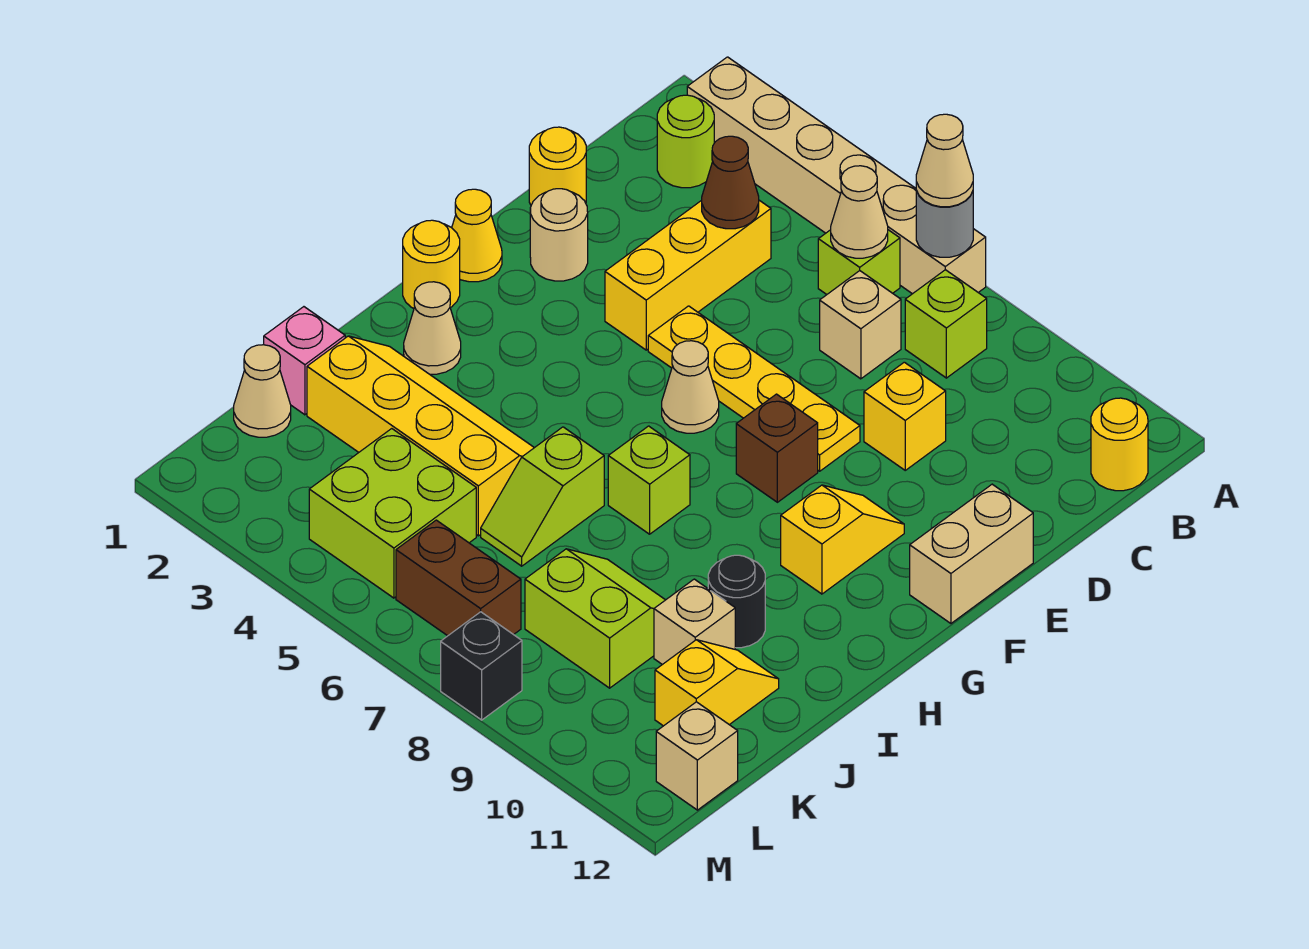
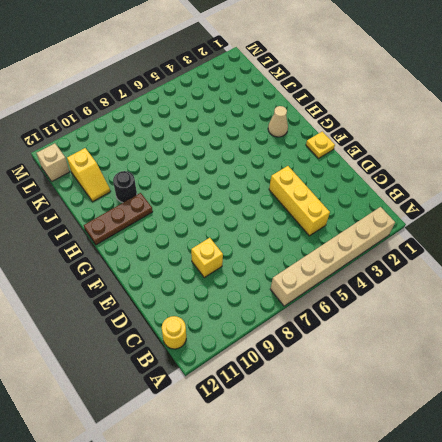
yellow plate F1 level 1 -> yellow cone F1 level 1
brown plate H10:H12 level 1 -> none
none -> lime round brick B2 level 1
none -> lime brick B6 level 1
none -> lime brick B8 level 1
none -> tan brick C7 level 1

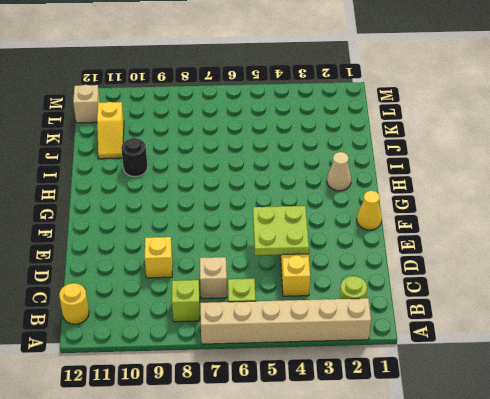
lime plate D4:E5 level 2 -> none
none -> yellow round brick D1 level 1
none -> tan round brick E2 level 1
none -> yellow plate E5:E8 level 1
none -> tan brick E12:F12 level 1

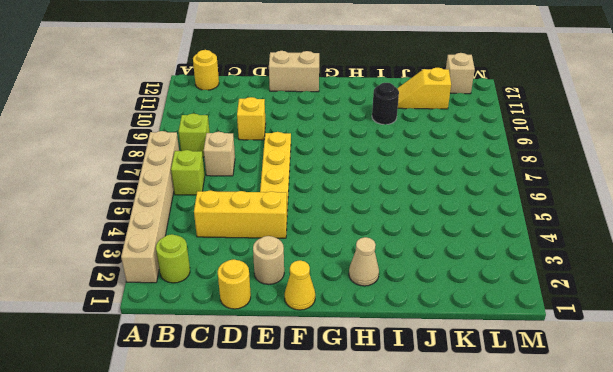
none -> tan cone F6 level 1
none -> brown brick F8 level 1
none -> yellow slope F10:G10 level 1 top G
none -> yellow round brick G1 level 1

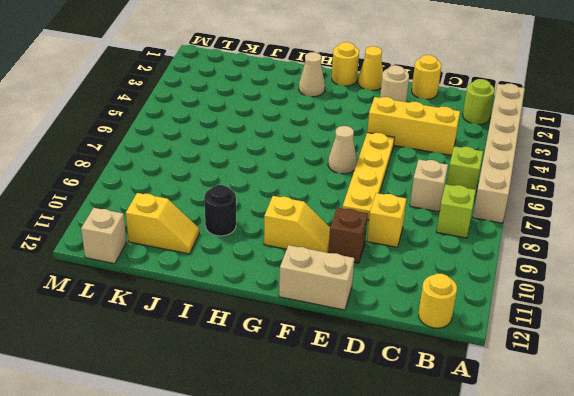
brown brick E10 level 1 -> brown brick F8 level 1
none -> lime brick H7 level 1
none -> yellow slope I2:J5 level 1 top J
none -> lime slope I6:J6 level 1 top I
none -> pink brick J1 level 1

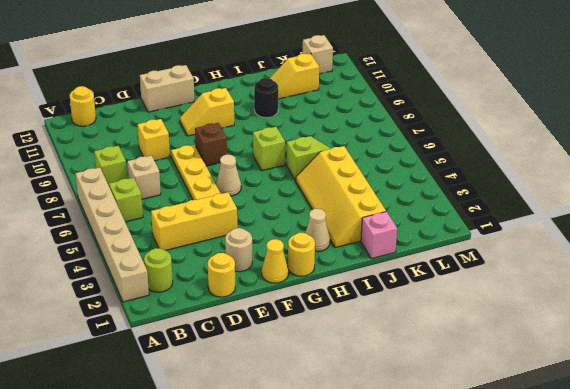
none -> lime slope J8:K9 level 1 top K
none -> tan brick J10 level 1
none -> tan cone K1 level 1
none -> lime brick K4:L5 level 1

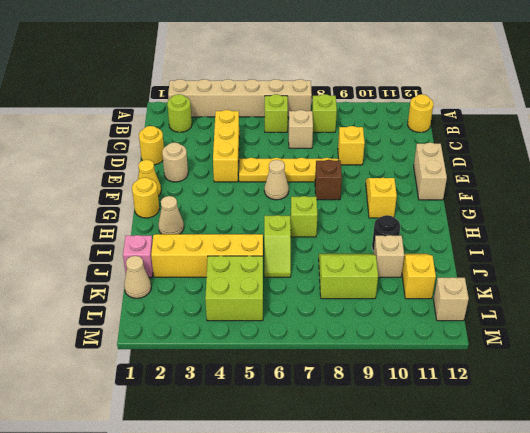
none -> brown brick L6:L7 level 1
none -> black brick M8 level 1
none -> grey round brick A7 level 2
none -> tan cone B6 level 2

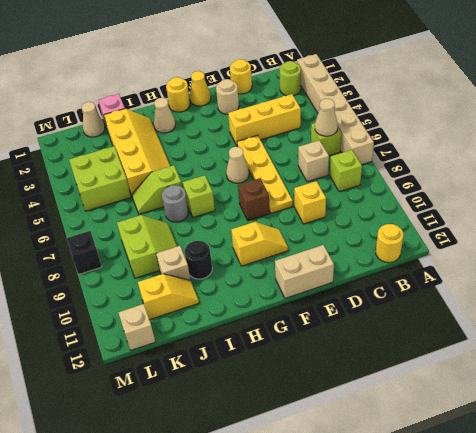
grey round brick I7 level 1 -> grey round brick A7 level 2
none -> brown brick L6:L7 level 1
none -> brown cone C4 level 2
none -> tan cone A7 level 3

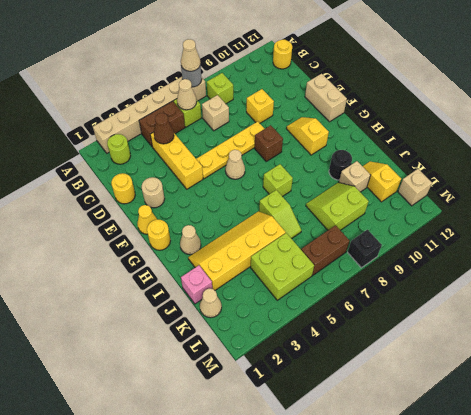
brown brick B4:B5 level 1 -> none

